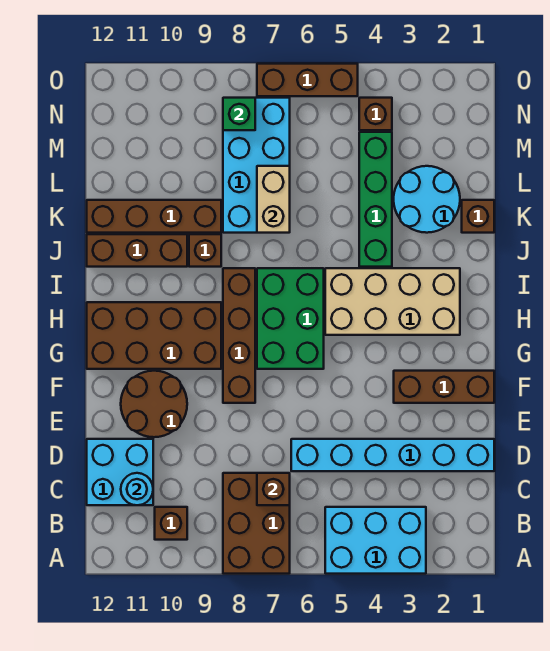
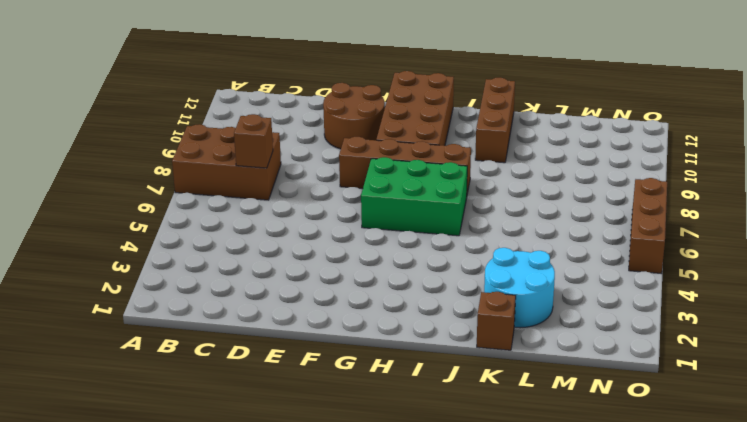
none -> cyan brick A3:B5 level 1
none -> brown brick B10 level 1
none -> cyan brick C11:D12 level 1

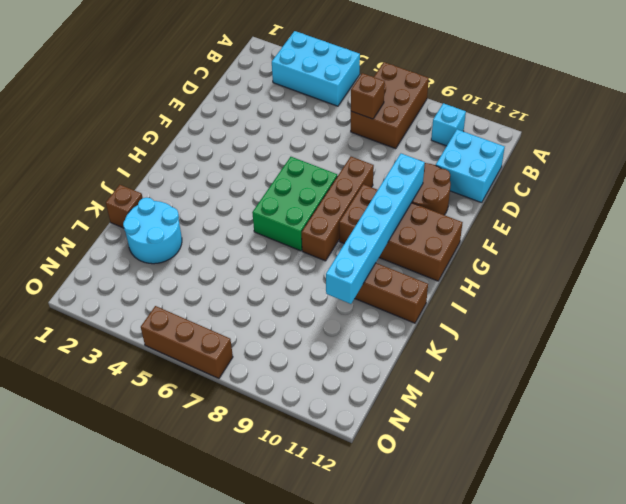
cyan brick B10 level 1 -> brown brick B10 level 1
cyan brick F10:K10 level 2 -> cyan brick D1:D6 level 1
none -> brown brick F1:F3 level 1
none -> tan brick H2:I5 level 1
none -> green brick J4:M4 level 1

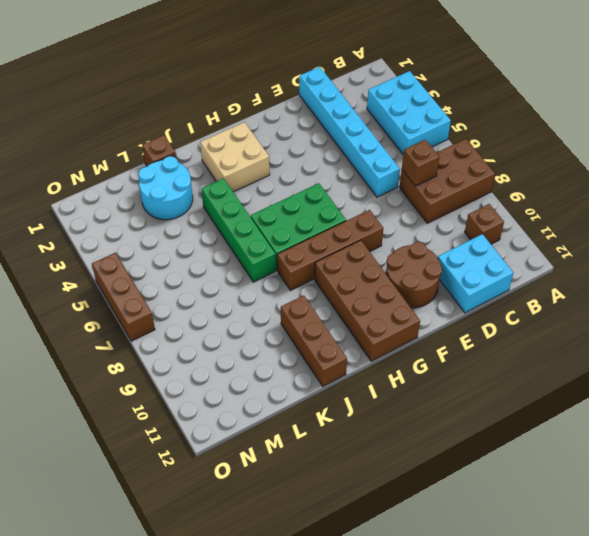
tan brick H2:I3 level 1 -> tan brick H2:I5 level 1
green brick J4:J7 level 1 -> green brick J4:M4 level 1
none -> brown brick F1:F3 level 1
none -> brown brick J9 level 1
none -> cyan brick K7:N8 level 1

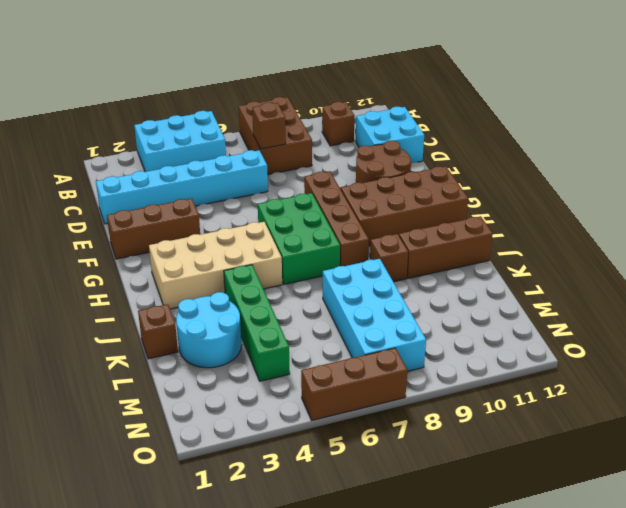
none -> brown brick K9:K12 level 1
none -> brown brick N4 level 1
none -> cyan round brick C11 level 2

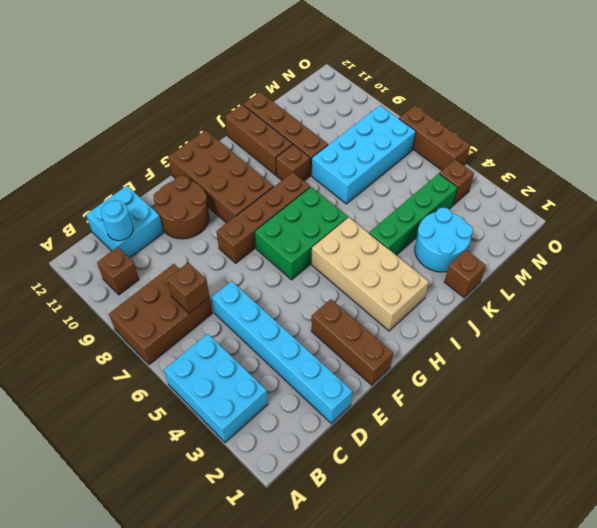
none -> tan brick K7:L7 level 2
none -> green brick N8 level 2

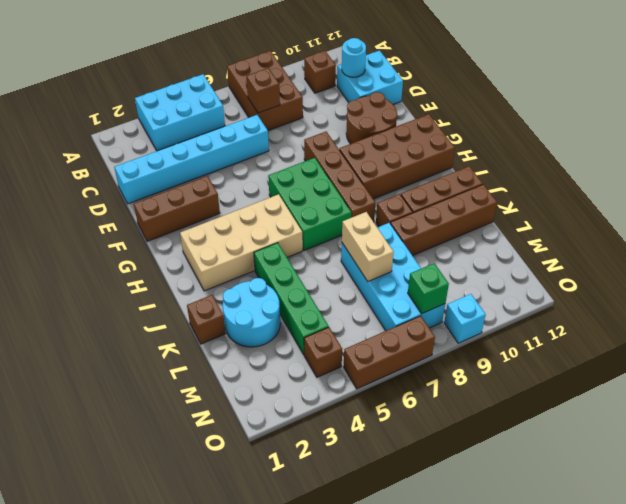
cyan brick O9 level 1 -> none

